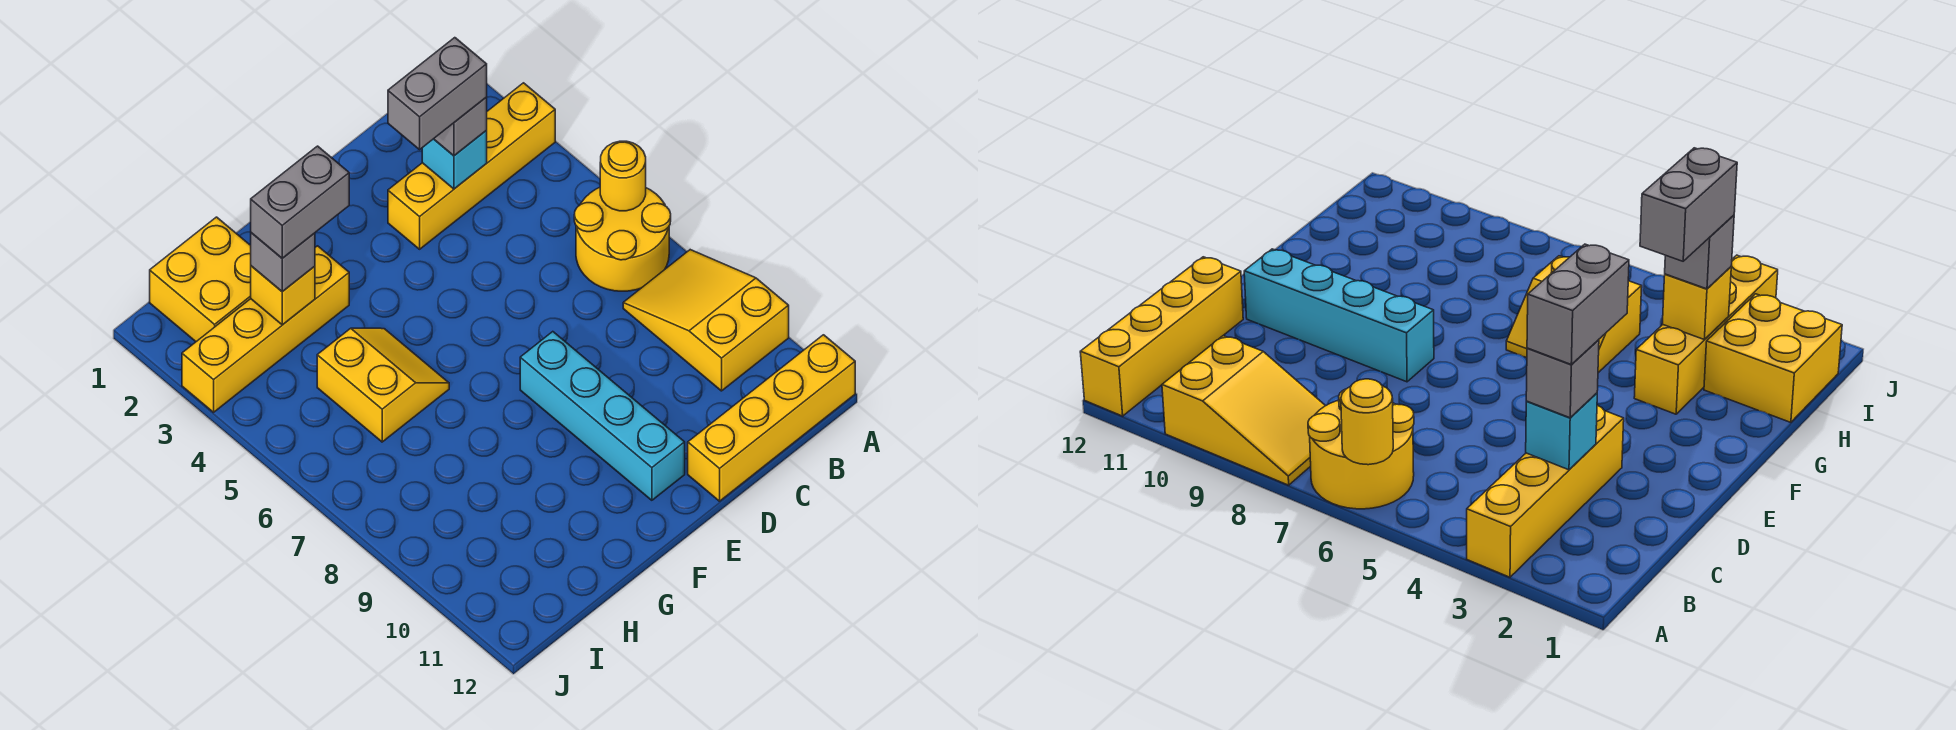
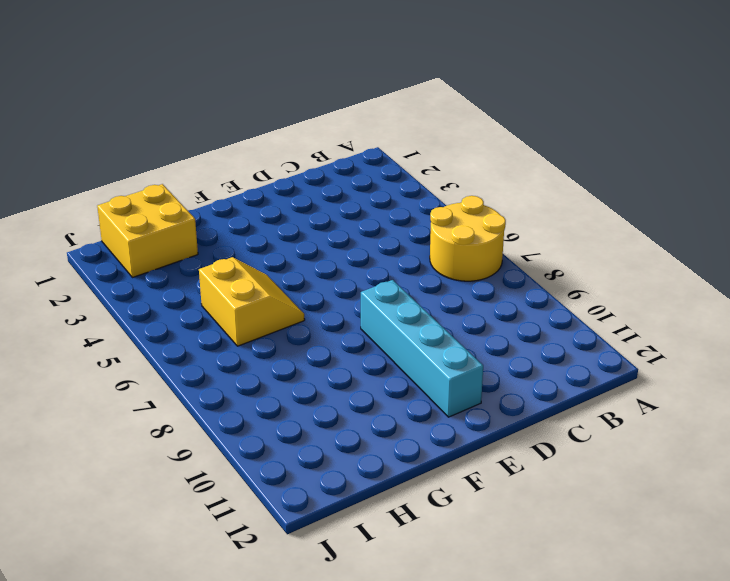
none -> yellow brick A3:D3 level 1
none -> yellow slope A8:B10 level 1 top 10
none -> yellow brick A12:D12 level 1

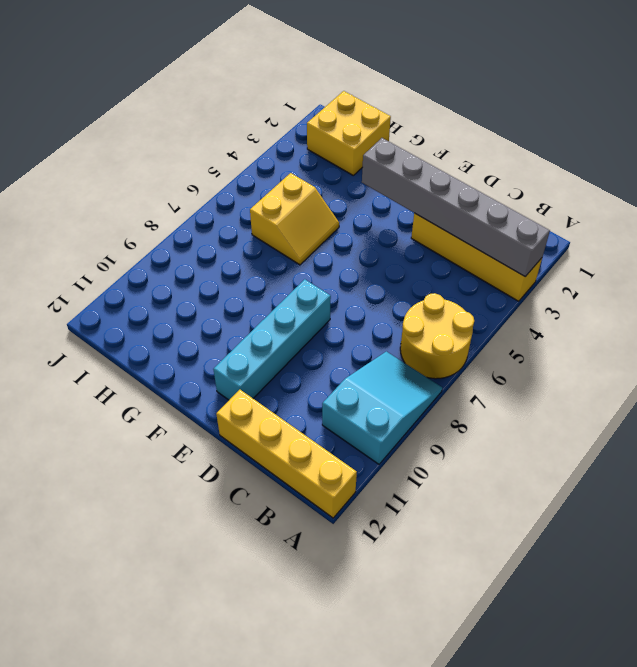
grey brick A3:F3 level 2 -> cyan brick C3 level 2
cyan slope A8:B10 level 1 top 10 -> yellow slope A8:B10 level 1 top 10
none -> yellow brick G3:J3 level 1
none -> yellow round brick A6 level 2
none -> yellow brick H3 level 2

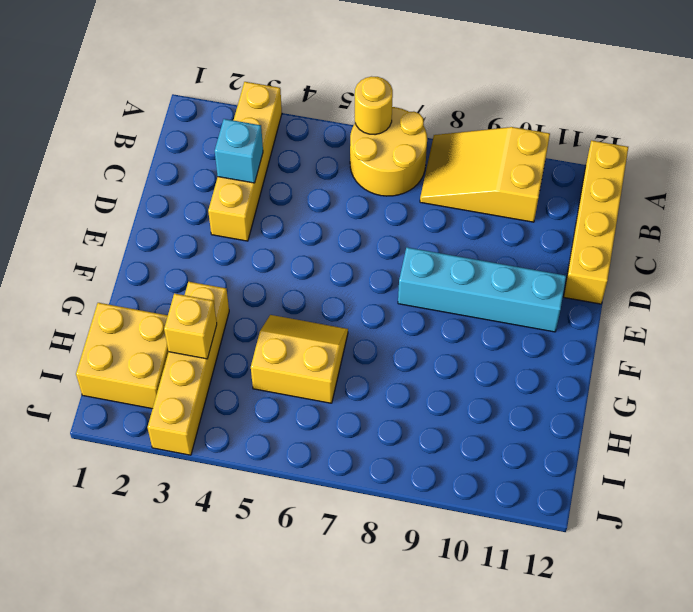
none -> grey brick C3 level 3
none -> grey brick H3 level 3
none -> grey brick C3:D3 level 4

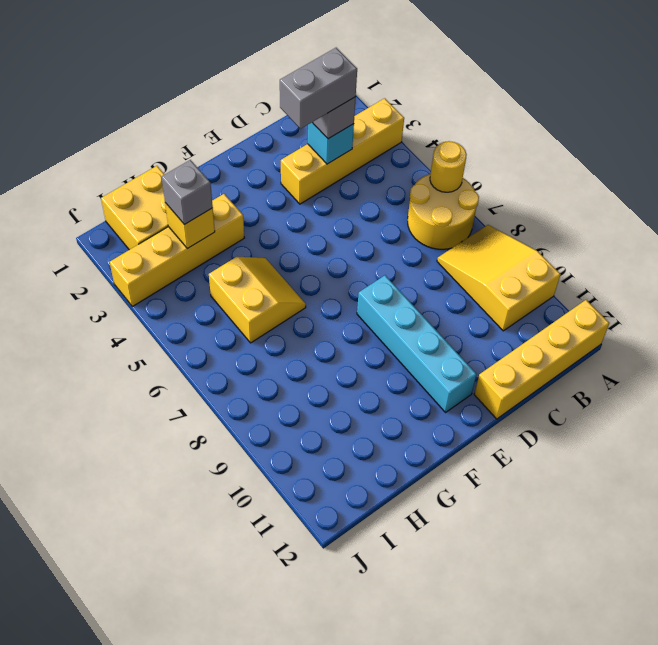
none -> grey brick G3:H3 level 4

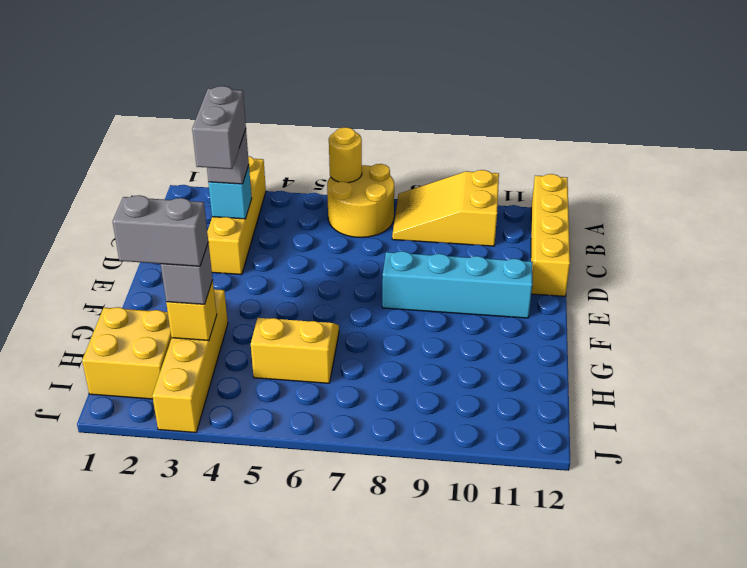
grey brick H2:H3 level 4 -> grey brick G3:H3 level 4

